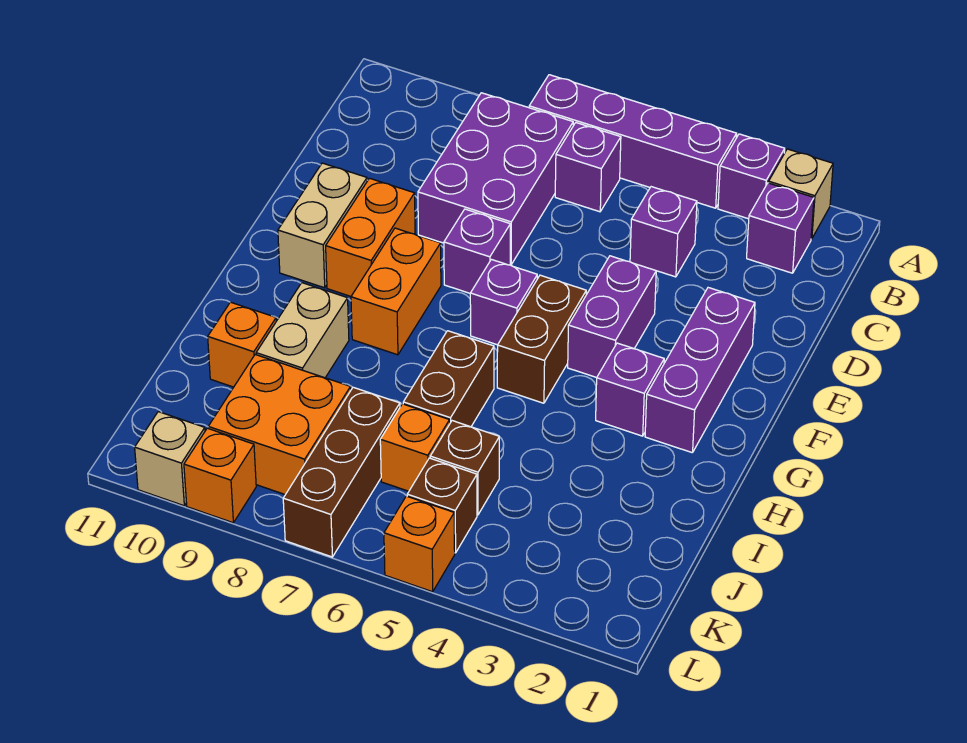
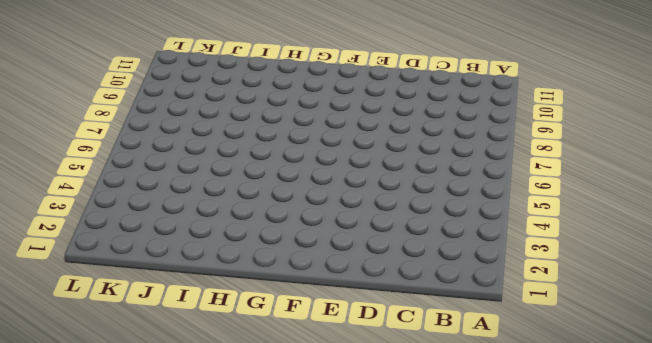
none -> tan brick A2 level 1
none -> purple brick A3 level 1
none -> purple brick A4:A7 level 1

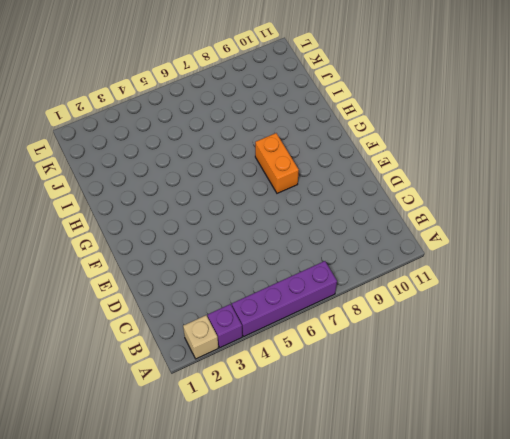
none -> purple brick B2 level 1
none -> purple brick B6 level 1
none -> purple brick B7:D8 level 1

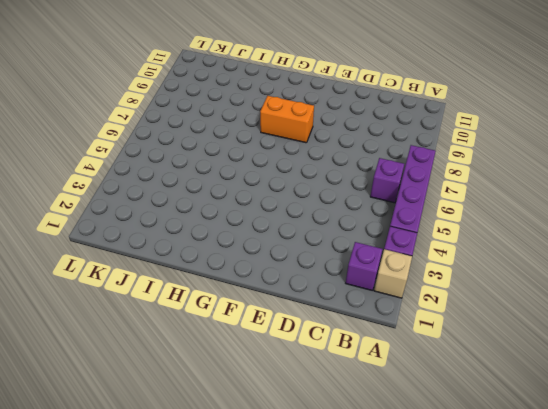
none -> purple brick B7:D8 level 1
none -> purple brick C4 level 1
none -> purple brick E2:G2 level 1

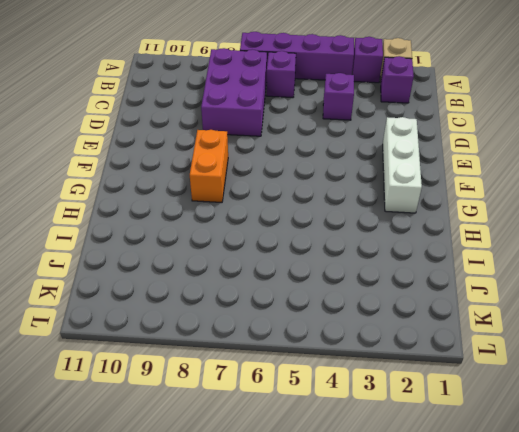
white brick E2:G2 level 1 -> purple brick E2:G2 level 1
none -> purple brick E4:F4 level 1
none -> purple brick E7 level 1
none -> orange brick E9:F9 level 1

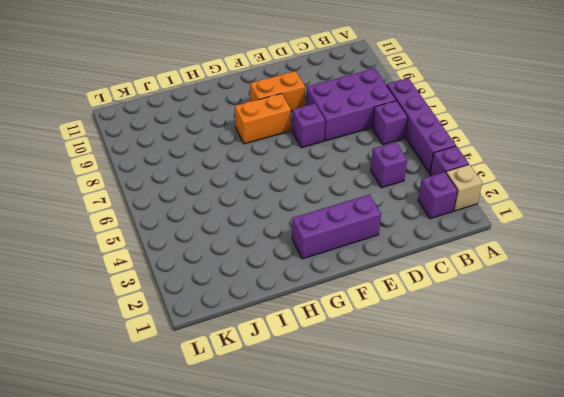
none -> purple brick E4:F4 level 1
none -> tan brick E10:F10 level 1
none -> brown brick F5:G5 level 1

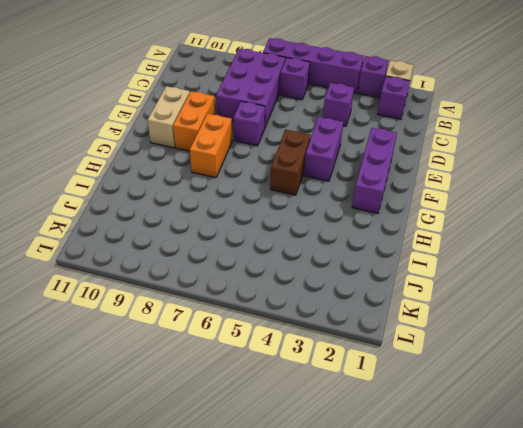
none -> purple brick F6 level 1
none -> purple brick G3 level 1
none -> brown brick H6:I6 level 1

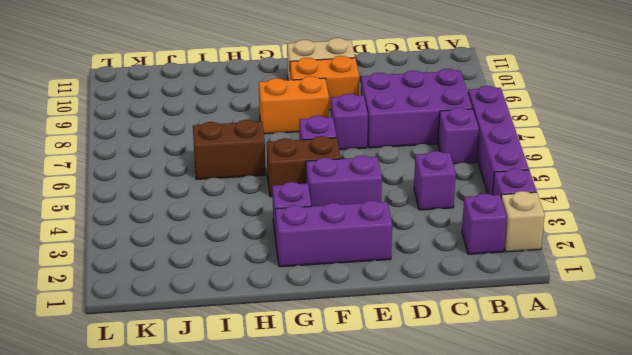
none -> tan brick H9:I9 level 1
none -> orange brick I10 level 1
none -> brown brick J5 level 1

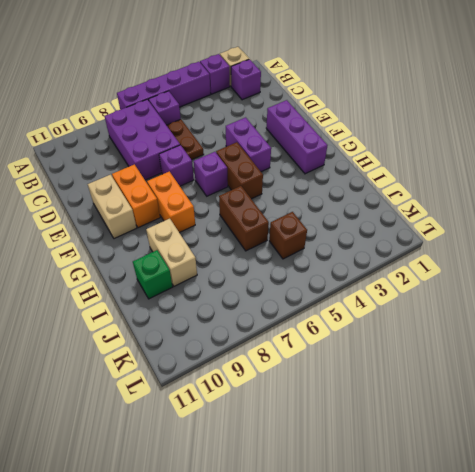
brown plate C6:D6 level 1 -> none
green brick I10 level 1 -> orange brick I10 level 1
none -> purple brick C4 level 1
none -> purple brick G3 level 1
none -> orange brick J6 level 1

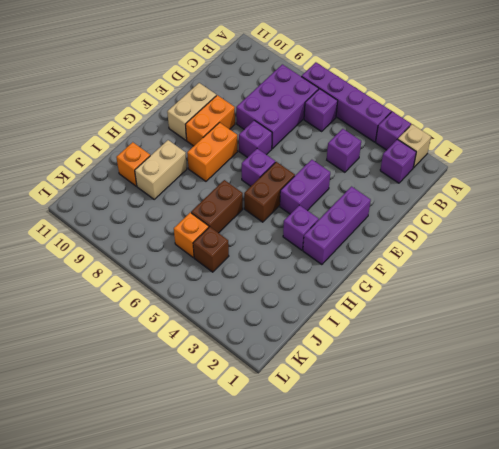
none -> brown brick J7:L7 level 1
none -> orange brick J8:K9 level 1
none -> brown brick K5 level 1

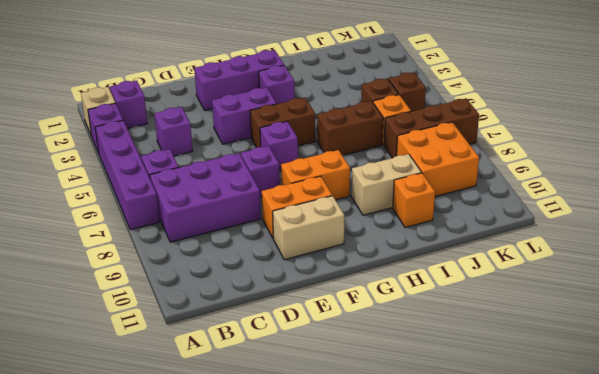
none -> orange brick L5 level 1
none -> orange brick L9 level 1
none -> tan brick L10 level 1

